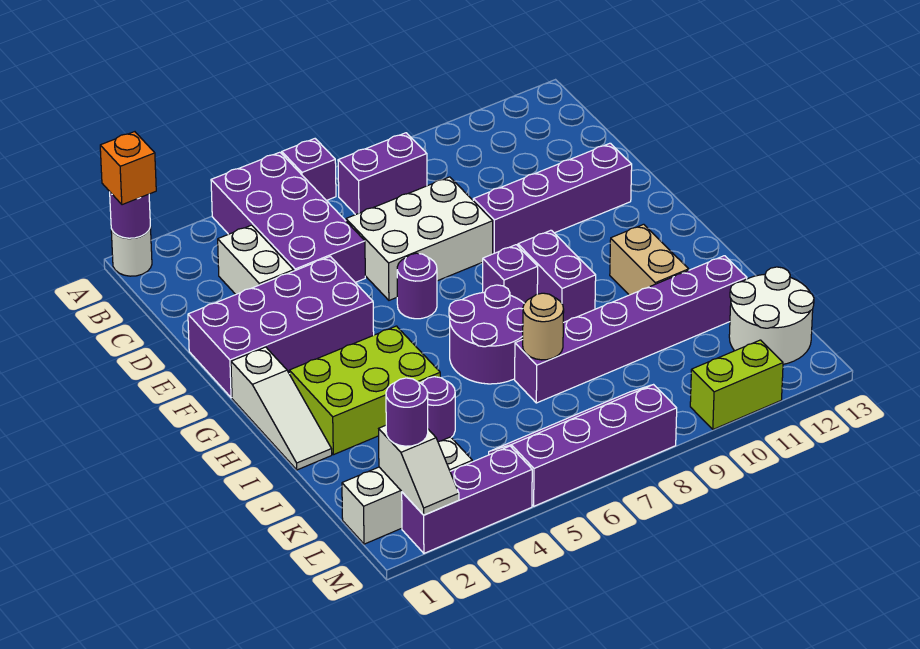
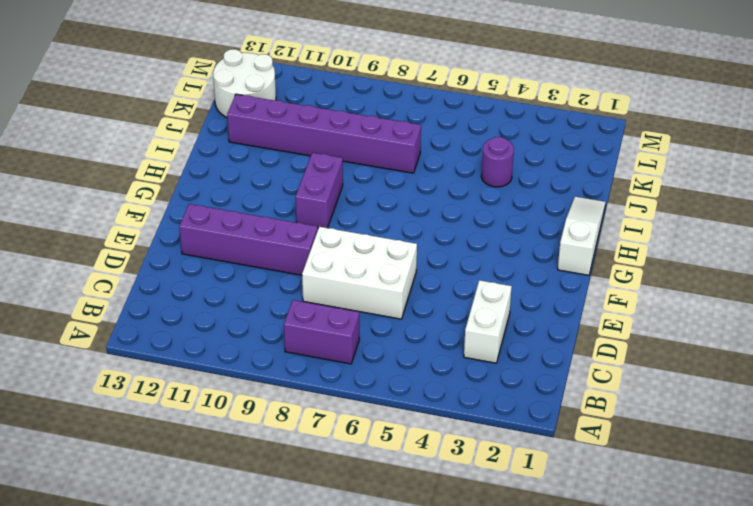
none -> white round brick A1 level 1
none -> purple brick A4:D5 level 1
none -> purple brick A6 level 1

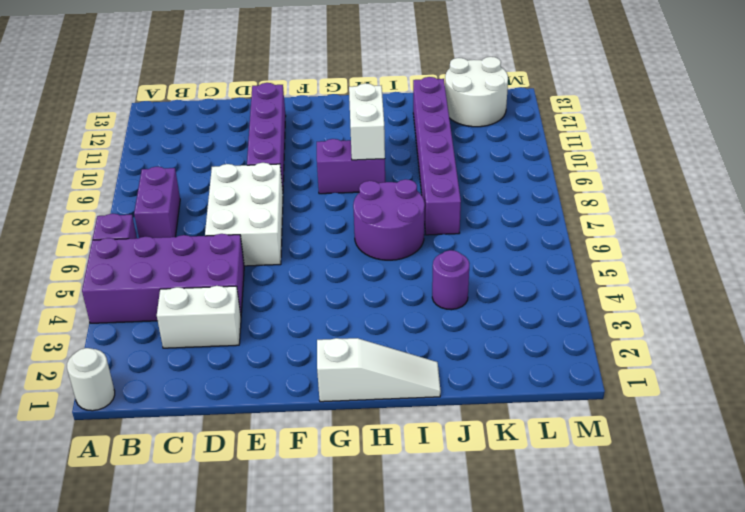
white brick H9:H10 level 2 -> none
none -> purple brick E1:F4 level 1
none -> purple round brick F6 level 1
none -> purple brick G8 level 1

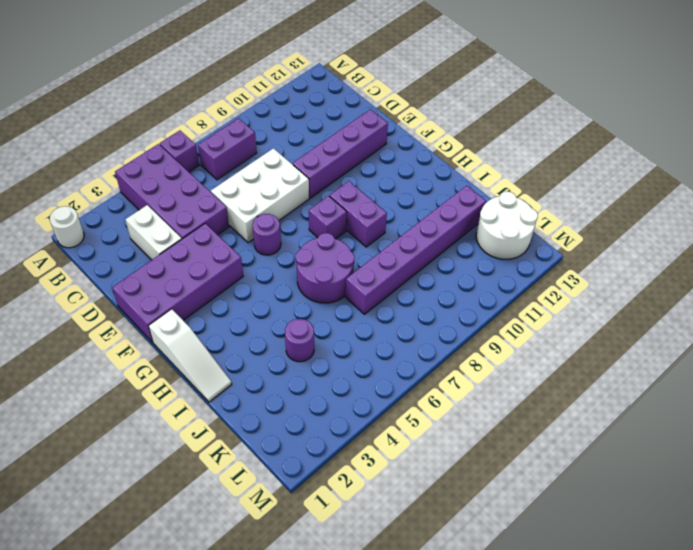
none -> lime brick H2:I4 level 1
none -> tan brick H11:I11 level 1
none -> white brick L1:L3 level 1

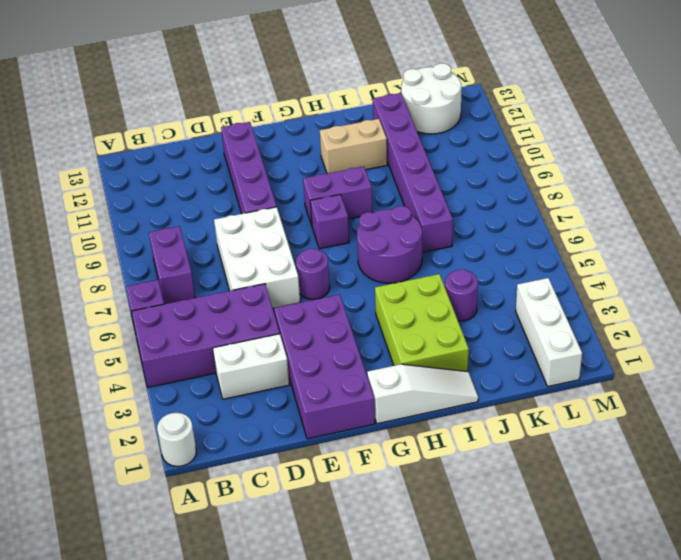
none -> purple slope L5:M8 level 1 top M
none -> purple brick M2:M4 level 1
none -> lime brick M10:M11 level 1

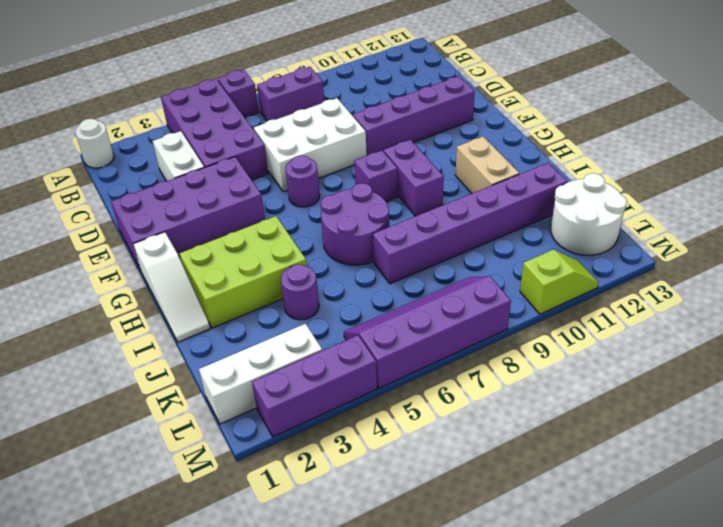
lime slope M10:M11 level 1 top 10 -> lime brick M10:M11 level 1
none -> purple round brick A1 level 2
none -> tan round brick J7 level 2
none -> white slope L2:M2 level 2 top L

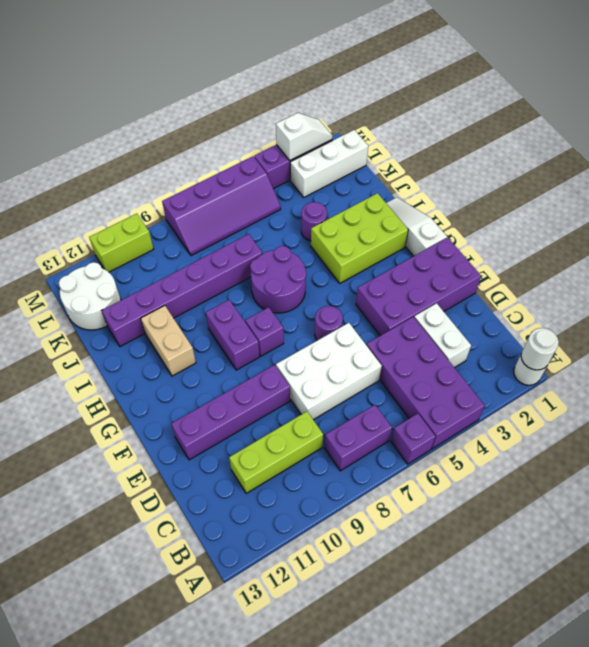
white round brick A1 level 2 -> purple round brick A1 level 2
lime brick C9:C11 level 1 -> none
white slope M2:M3 level 2 top 3 -> white slope L2:M2 level 2 top L
none -> tan round brick J7 level 2
none -> orange brick A1 level 3
none -> purple round brick L2 level 3

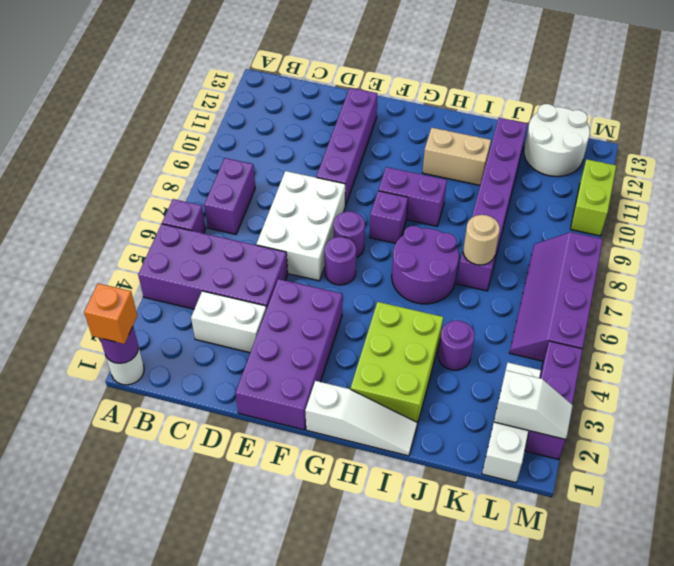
purple round brick F7 level 1 -> purple round brick L2 level 3

